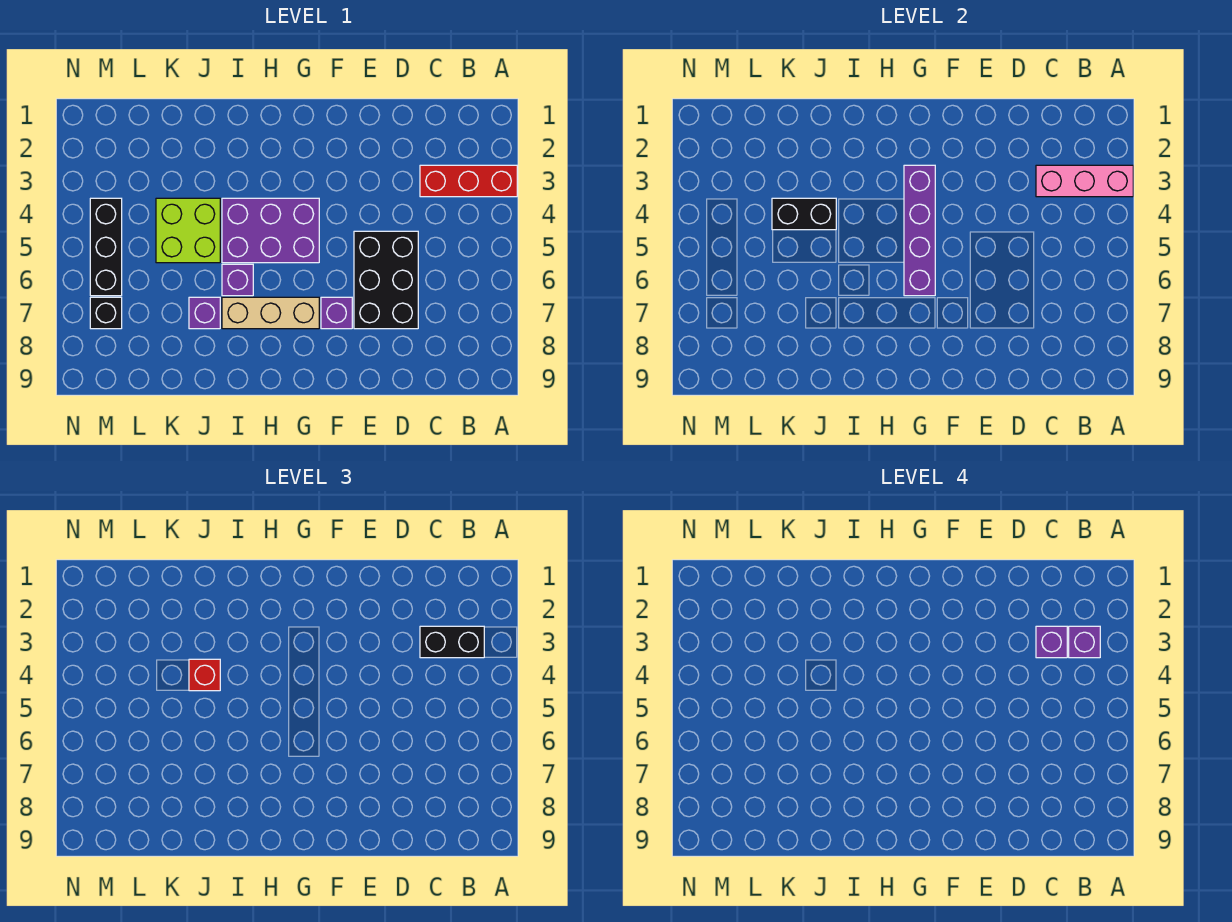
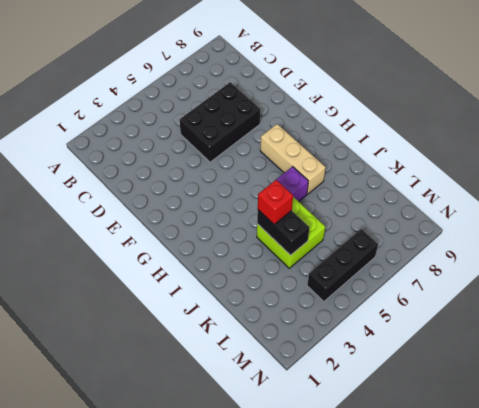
none -> red brick A3:C3 level 1
none -> purple brick F7 level 1
none -> purple brick G4:I5 level 1

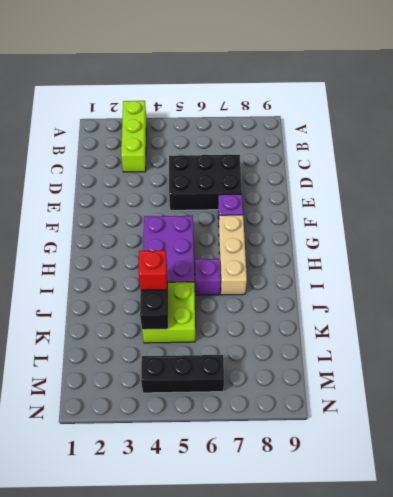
lime brick A3:C3 level 1 -> red brick A3:C3 level 1
none -> purple brick J7 level 1
none -> black brick M7 level 1
none -> pink brick A3:C3 level 2

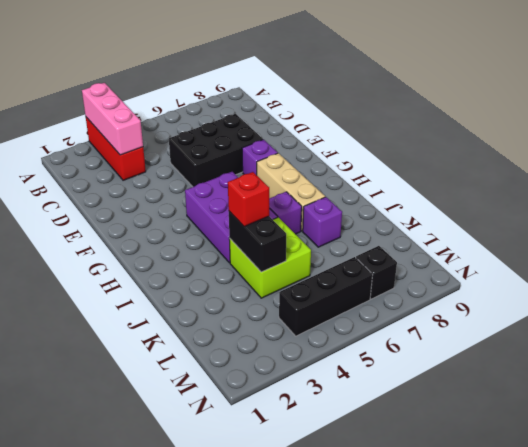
none -> purple brick G3:G6 level 2
none -> black brick B3:C3 level 3
none -> purple brick B3 level 4

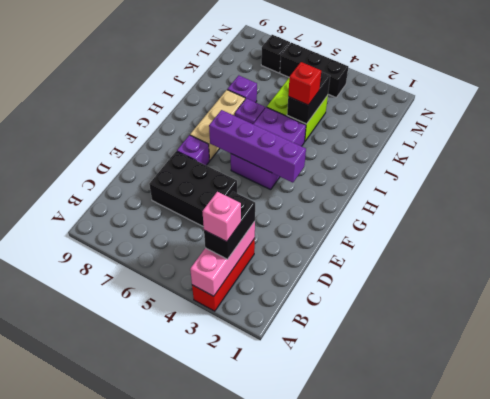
pink brick B3 level 4 -> purple brick B3 level 4
none -> purple brick C3 level 4

